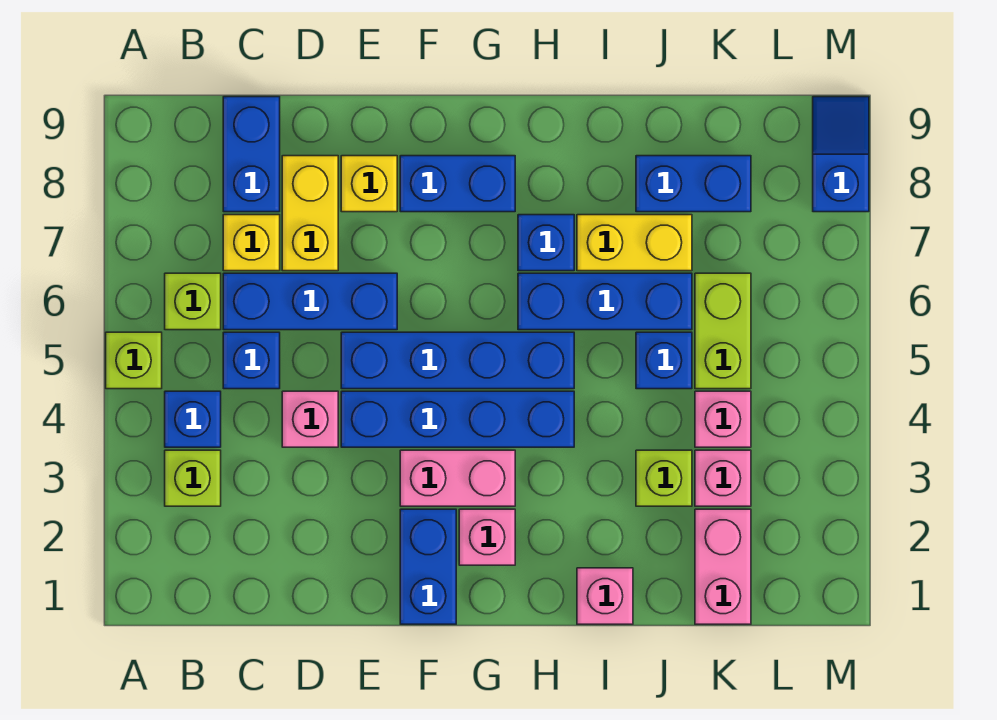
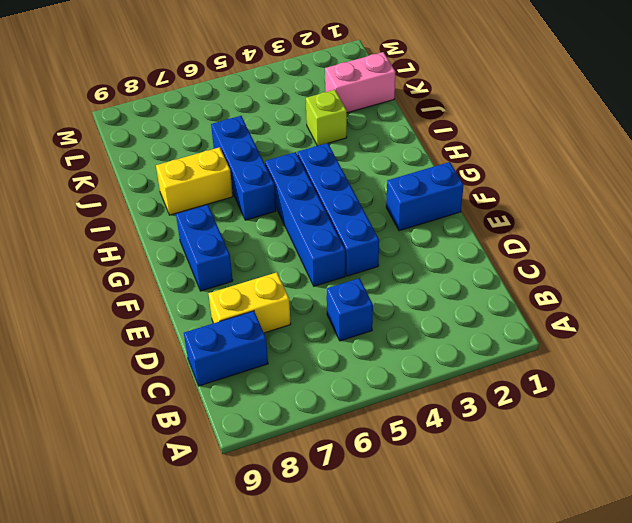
yellow brick I7:I8 level 1 -> yellow brick I7:J7 level 1
none -> lime brick A5 level 1
none -> lime brick B3 level 1
none -> blue brick B4 level 1

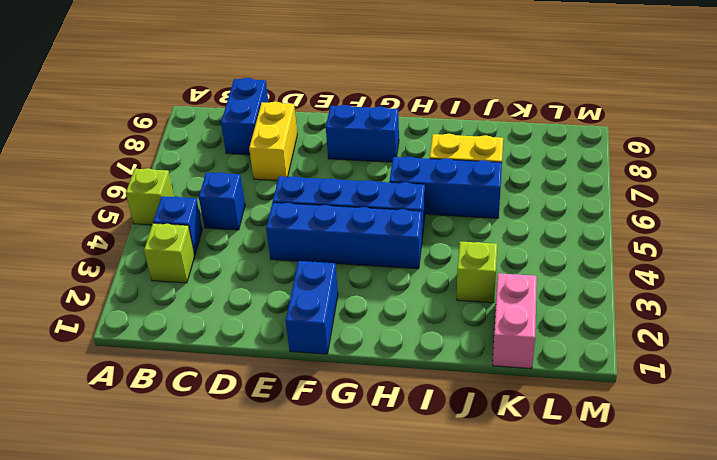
none -> lime brick B6 level 1
none -> blue brick C6:E6 level 1
none -> yellow brick C7 level 1

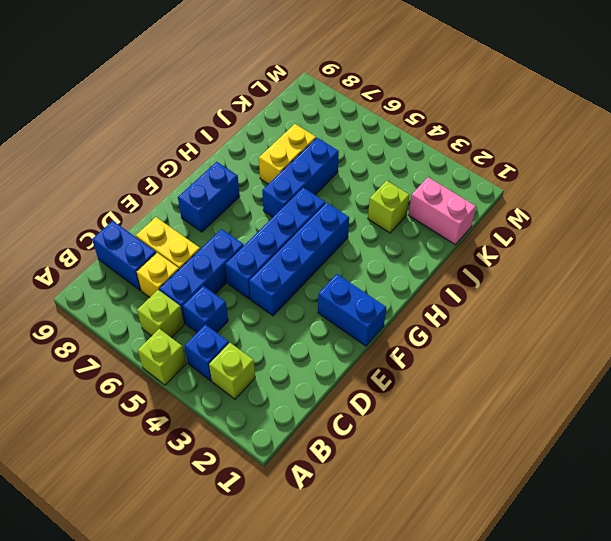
none -> pink brick D4 level 1
none -> yellow brick E8 level 1
none -> pink brick F3:G3 level 1

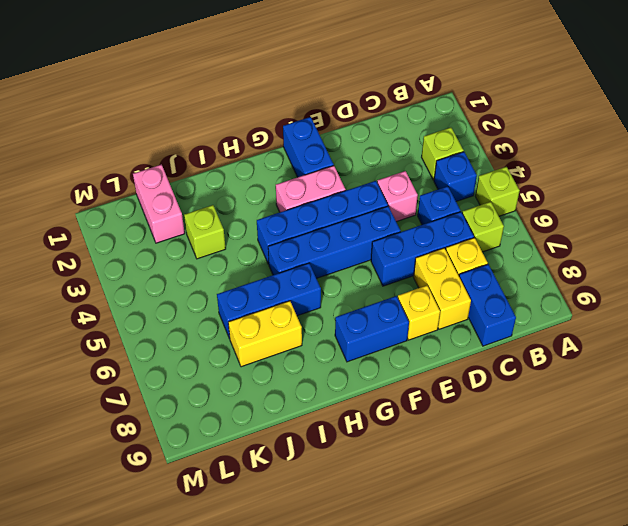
none -> pink brick G2 level 1
none -> blue brick H7 level 1
none -> pink brick I1 level 1

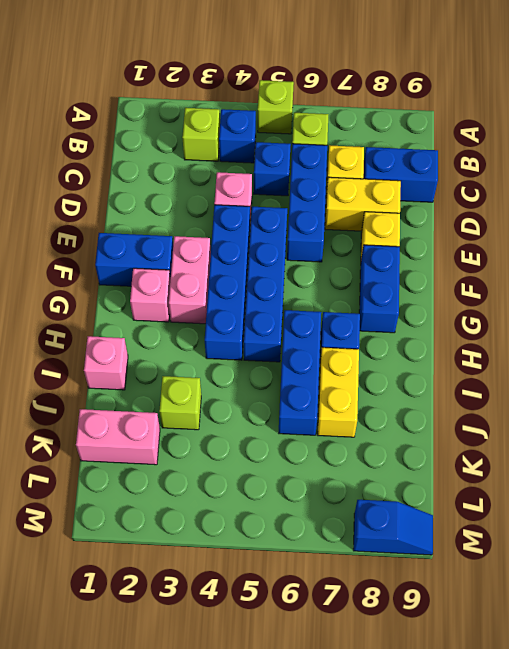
none -> blue brick J5 level 1
none -> blue brick J8:K8 level 1
none -> pink brick K3 level 1

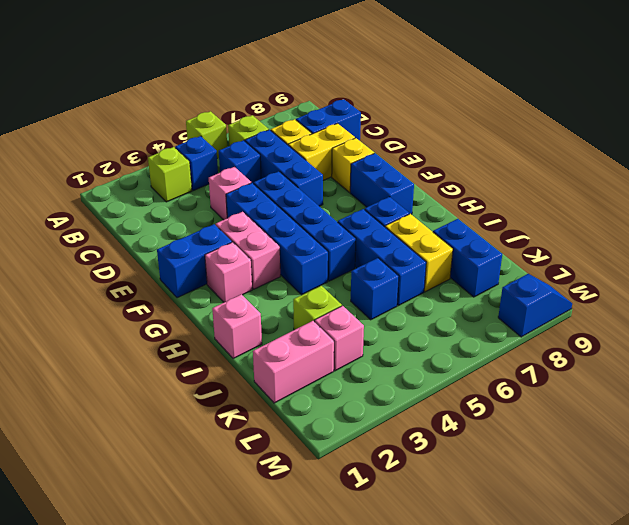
none -> pink brick K4 level 1
none -> lime brick K5:K6 level 1

